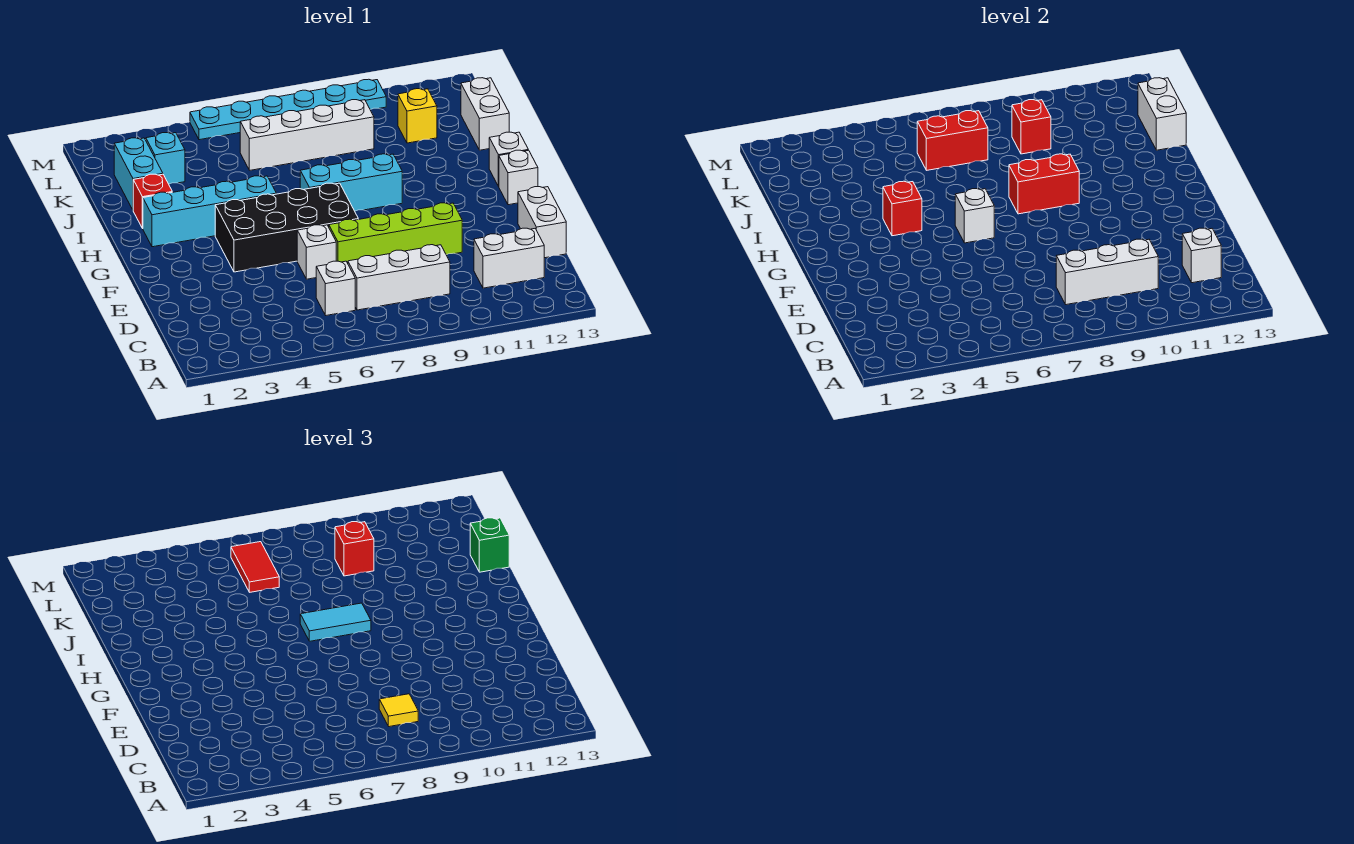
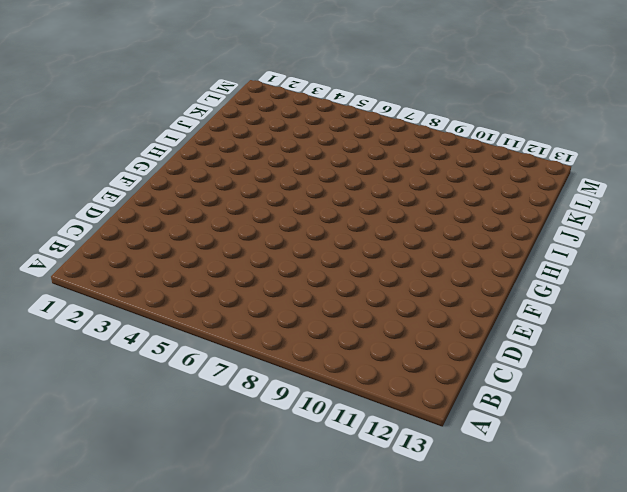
none -> white brick C6 level 1
none -> white brick C7:C9 level 1
none -> white brick C11:C12 level 1
none -> white brick D13:E13 level 1

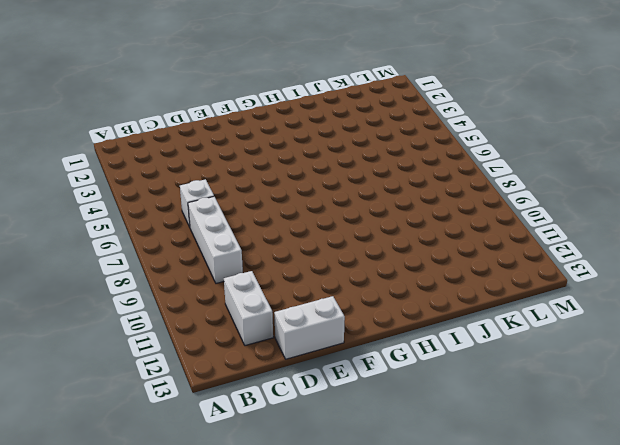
none -> white brick E6 level 1
none -> lime brick E7:E10 level 1
none -> black brick F4:G7 level 1
none -> white brick G13 level 1

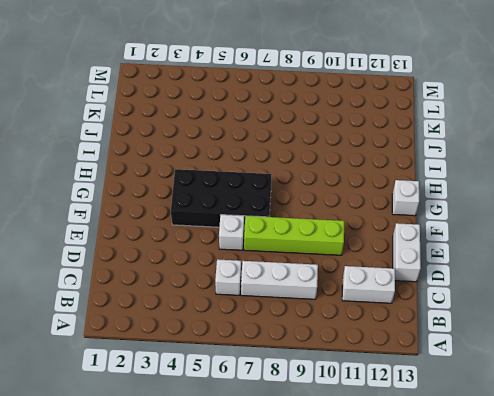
none -> cyan brick H2:H5 level 1
none -> cyan brick H7:H9 level 1
none -> white brick H13 level 1
none -> red brick I2 level 1

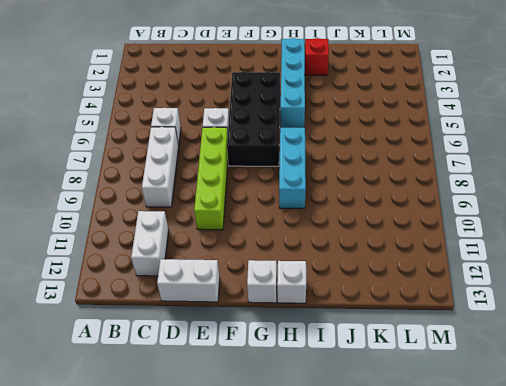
none -> cyan brick J2:K2 level 1
none -> white brick J13:K13 level 1
none -> cyan brick K3 level 1
none -> white brick K6:K9 level 1

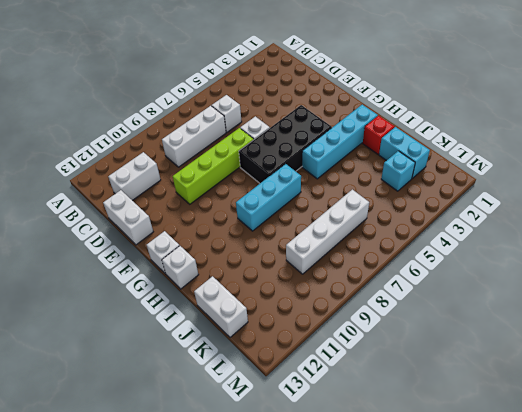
none -> yellow brick K11 level 1
none -> cyan plate M5:M10 level 1
none -> white brick C8:C10 level 2
none -> white brick C12 level 2

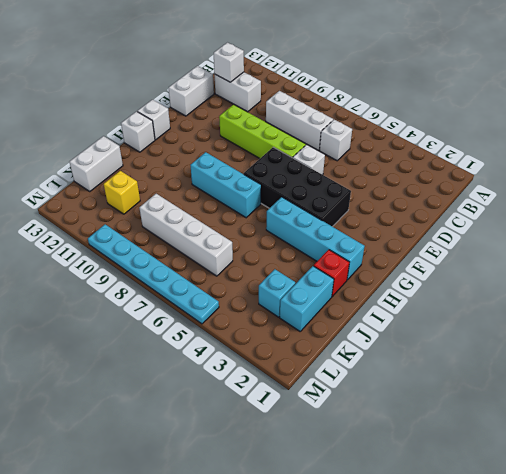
none -> white brick C8:C10 level 2
none -> white brick G6 level 2
none -> red brick H4 level 2
none -> red brick H8:H9 level 2

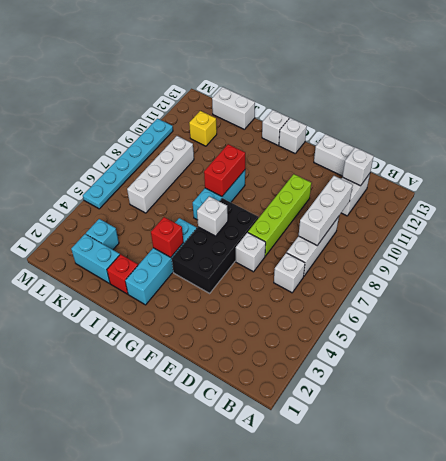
none -> white brick J13:K13 level 2
none -> red brick K6:K7 level 2
none -> red brick K9 level 2
none -> yellow tile C8 level 3

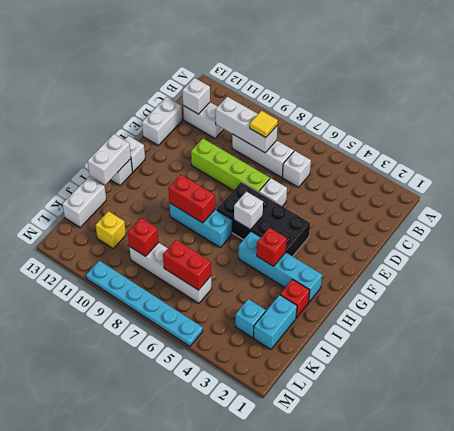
white brick H13:I13 level 2 -> white brick J13:K13 level 2
none -> cyan tile H7:H8 level 3
none -> green brick J13 level 3
none -> red tile K6:L6 level 3
none -> red brick K9 level 3

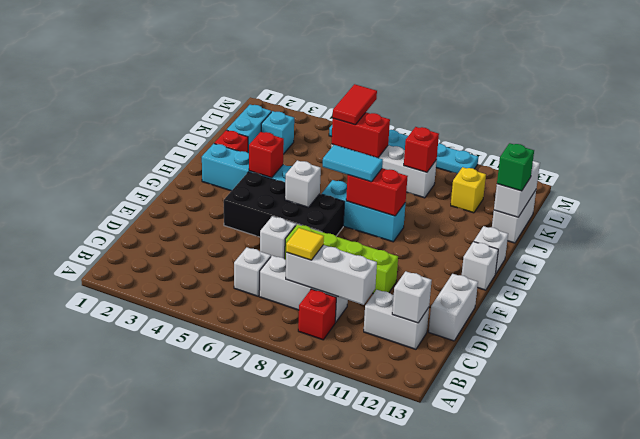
red brick B9 level 1 -> red brick K9 level 3

